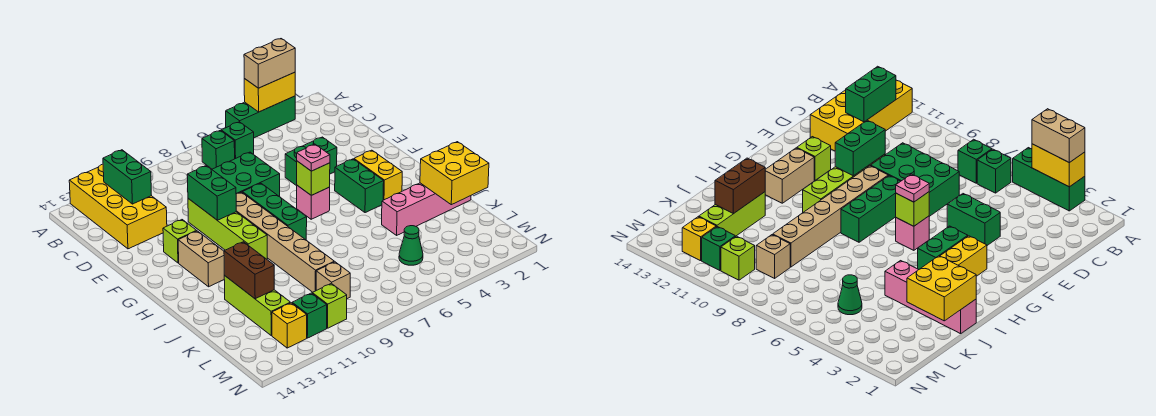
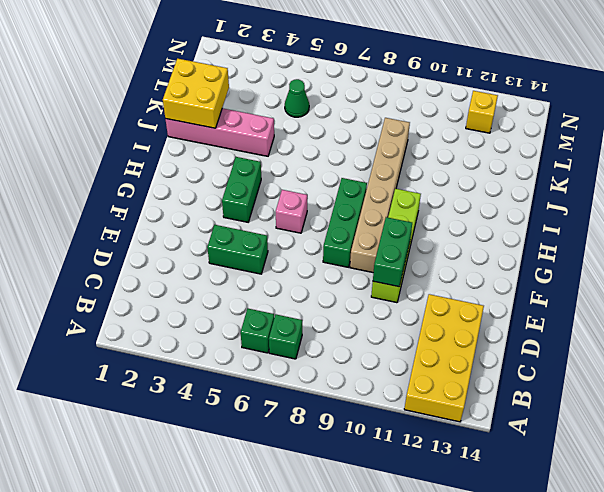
none -> green brick A3:A5 level 1
none -> green brick D7:E9 level 1
none -> lime brick F12 level 1

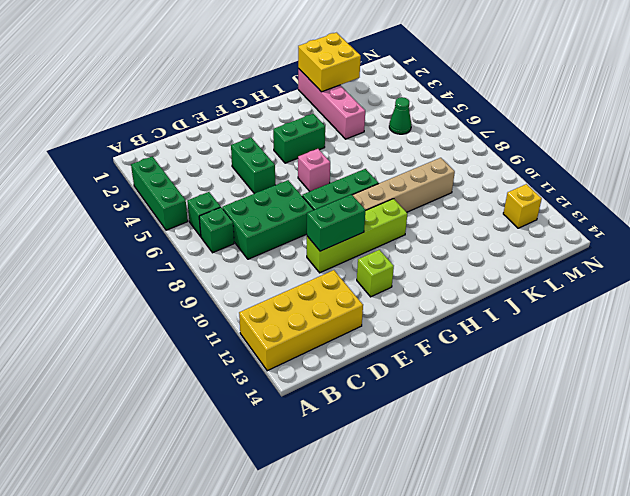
green brick C7:E8 level 1 -> green brick D7:E9 level 1
none -> yellow brick G3:H3 level 1
none -> tan brick G12:H12 level 1
none -> lime brick J12:L12 level 1

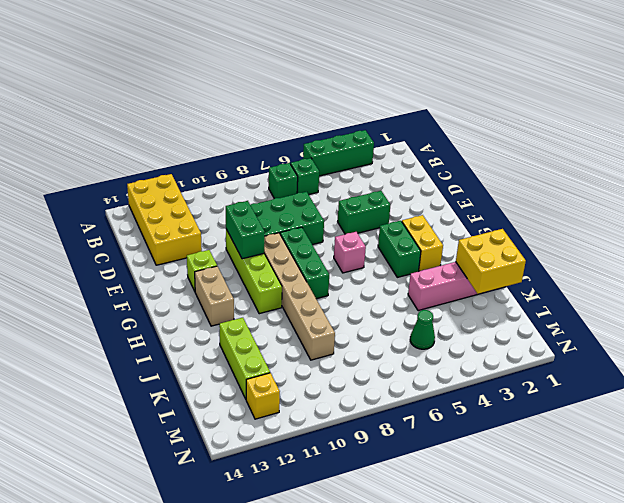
none -> tan brick L9 level 1
none -> lime brick M10 level 1
none -> green brick M11 level 1

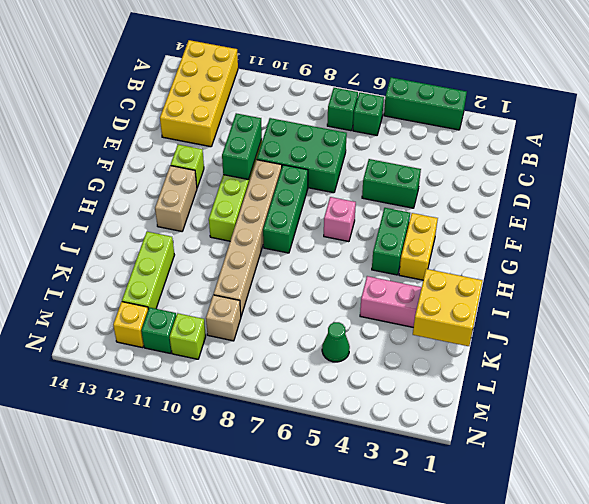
none -> yellow brick A3:A4 level 2
none -> green brick B12:C12 level 2
none -> lime brick G6 level 2

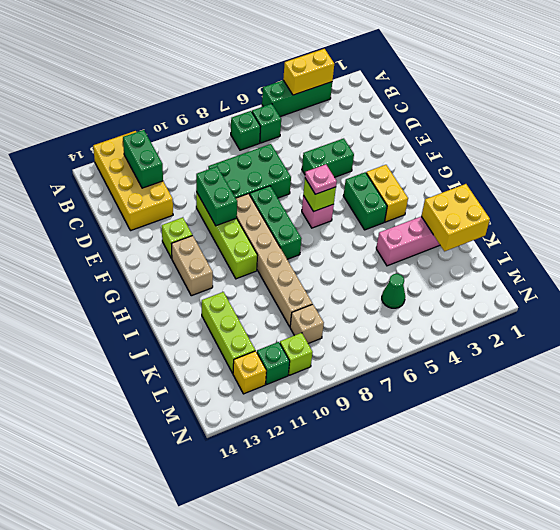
none -> brown brick J12:K12 level 2
none -> tan brick A3:A4 level 3

